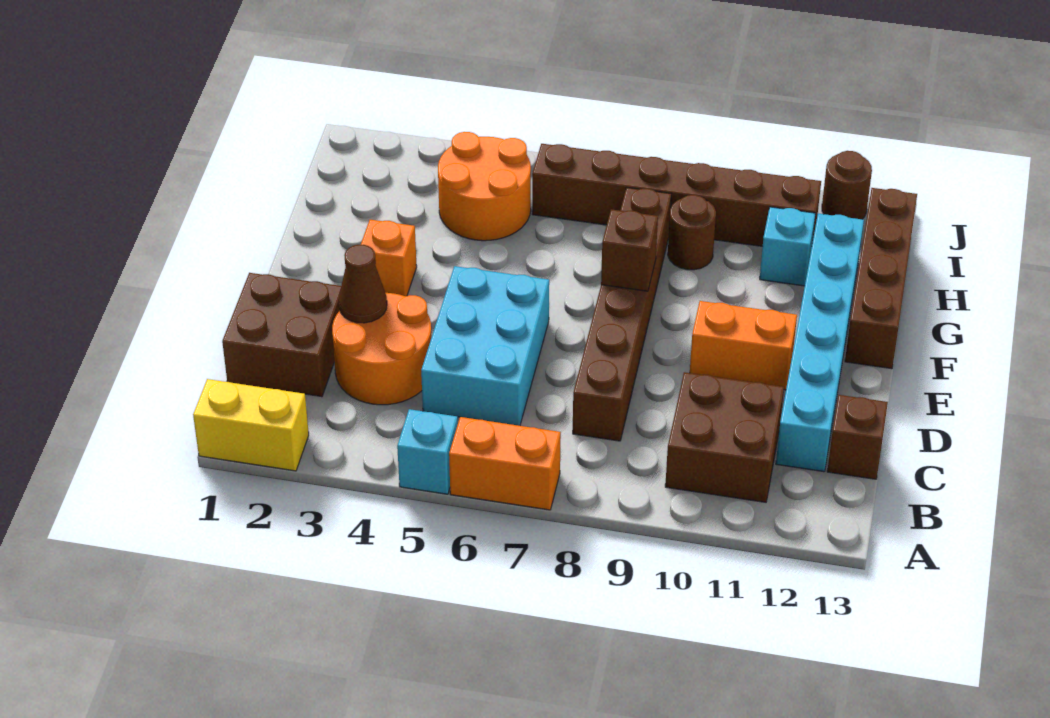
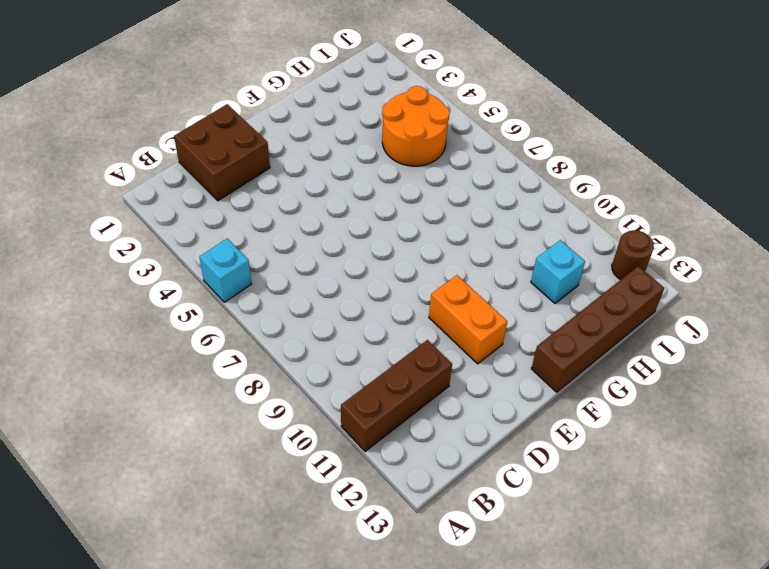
brown brick A11:C11 level 1 -> brown brick B10:C11 level 1
none -> yellow brick A1:A2 level 1
none -> orange brick A6:A7 level 1
none -> orange round brick C3:D4 level 1

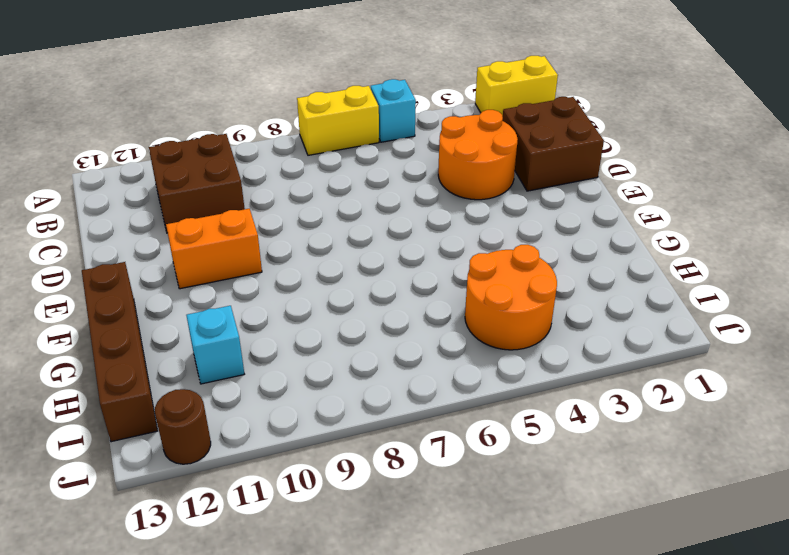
yellow brick A6:A7 level 1 -> orange brick A6:A7 level 1
none -> cyan brick C5:E6 level 1
none -> brown brick C8:H8 level 1
none -> cyan brick C12:H12 level 1

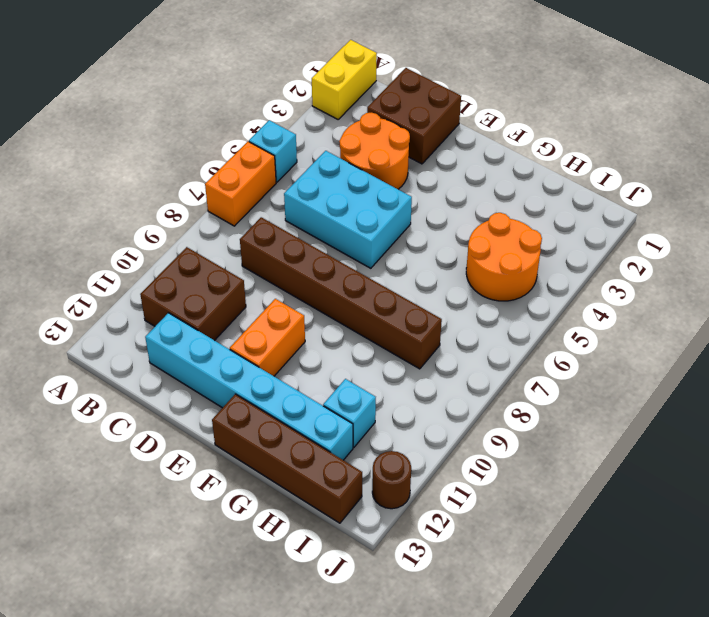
none -> brown brick C13 level 1
none -> orange brick F3 level 1
none -> brown round brick H9 level 1

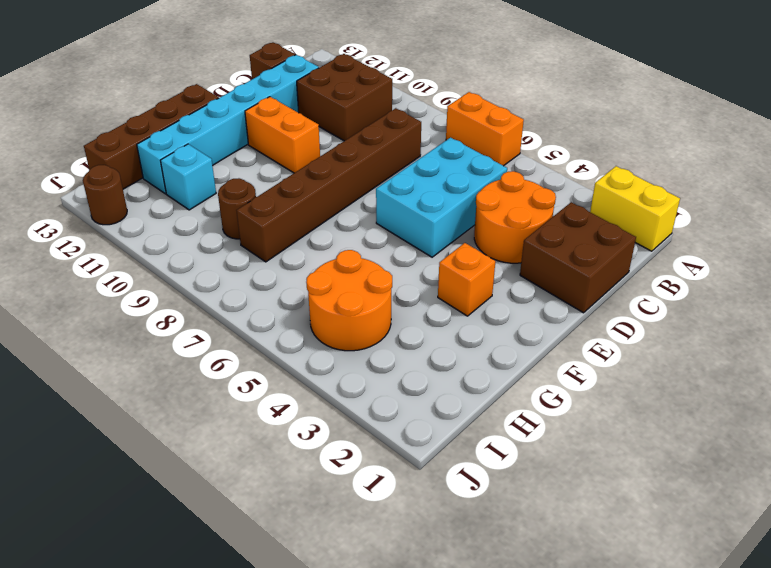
none -> cyan brick A5 level 1
none -> brown brick I6:I11 level 1
none -> brown cone D3 level 2

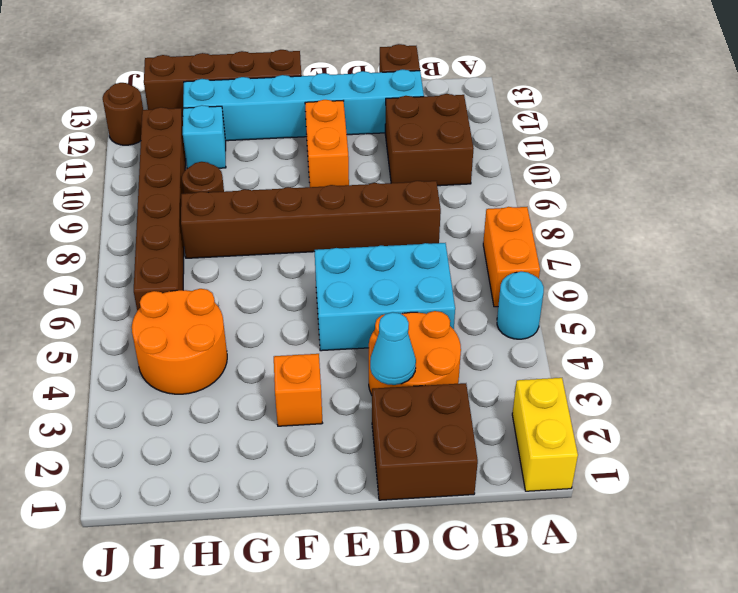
cyan round brick A5 level 1 -> cyan brick A5 level 1
cyan cone D3 level 2 -> brown cone D3 level 2
none -> brown brick F8 level 2

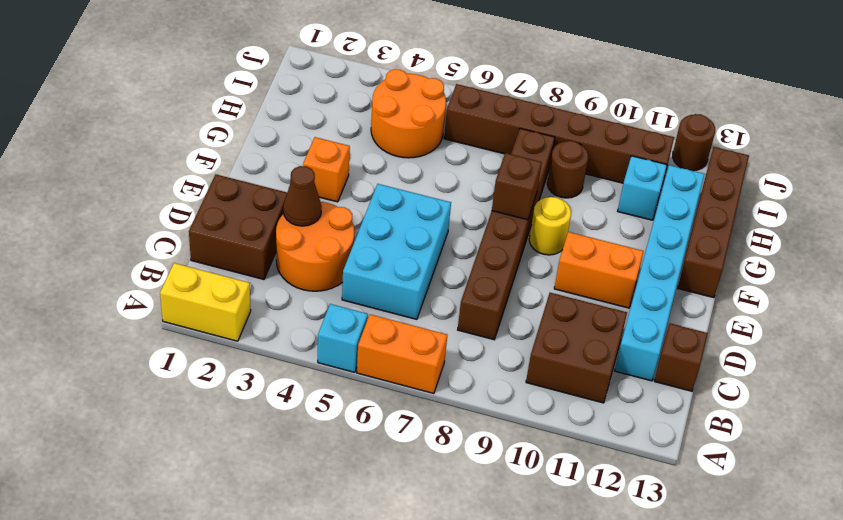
yellow round brick F9 level 1 -> none

